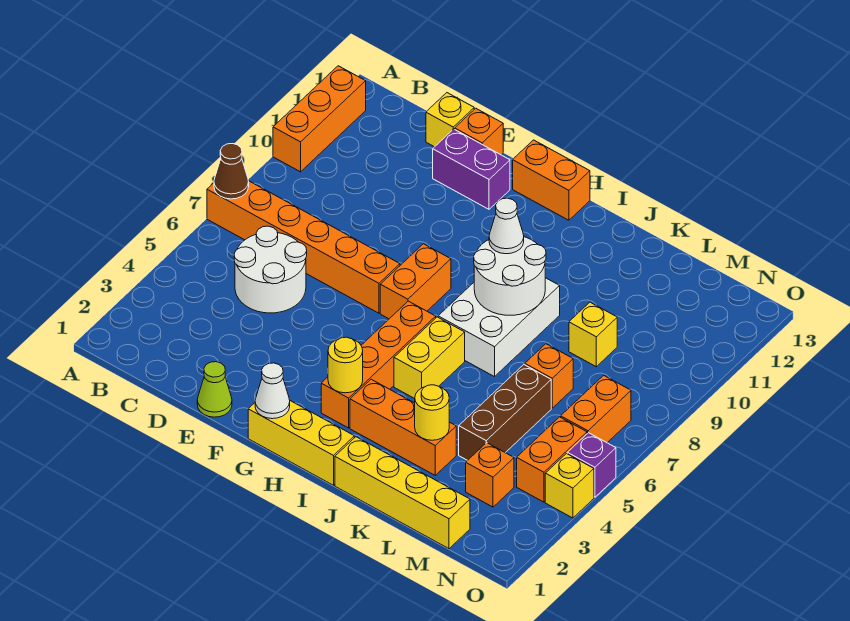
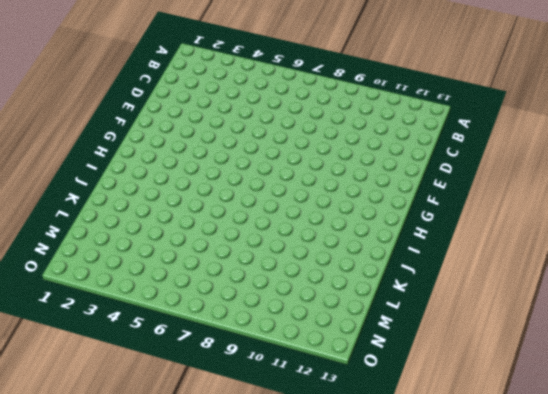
none -> orange brick A7:F7 level 1
none -> orange brick A10:A12 level 1
none -> white round brick C5:D6 level 1

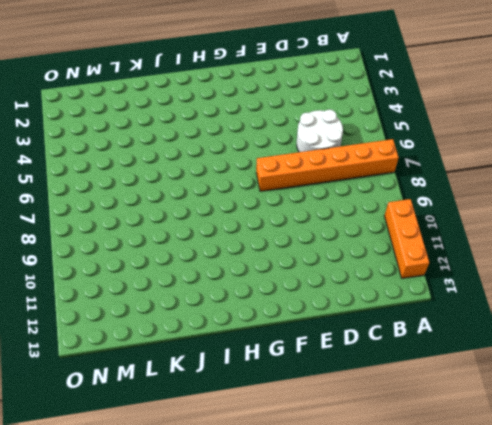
none -> yellow brick D13 level 1
none -> lime cone E1 level 1
none -> purple brick E12:F12 level 1

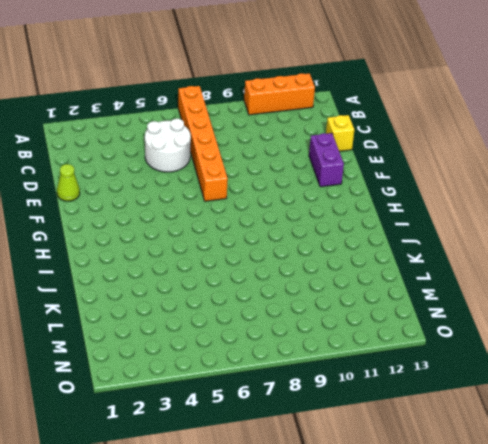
none -> orange brick E13 level 1
none -> yellow brick G1:I1 level 1
none -> orange brick G7:G8 level 1

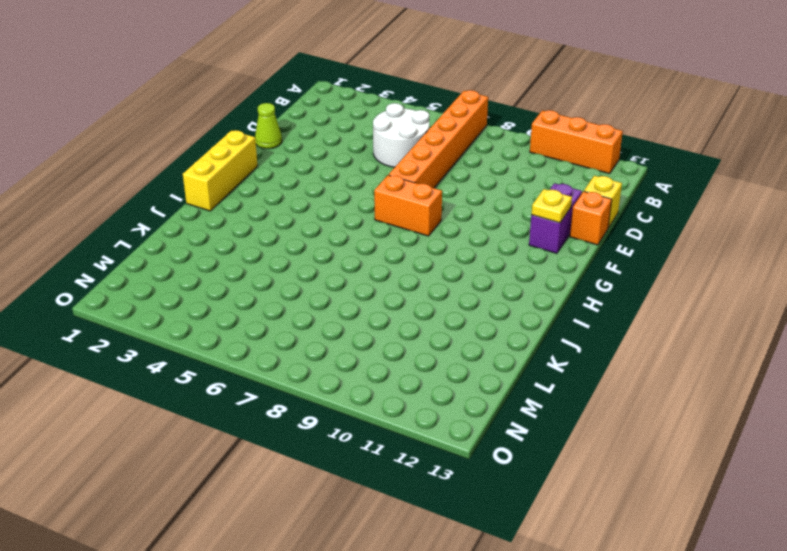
yellow plate F12 level 2 -> none
none -> orange brick G13:H13 level 1
none -> orange brick H3:H6 level 1
none -> orange brick I3:K3 level 1

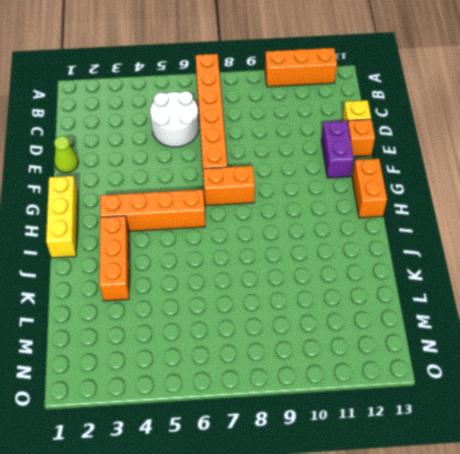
none -> yellow brick I5:I6 level 1
none -> white brick I7:J9 level 1
none -> yellow brick J1:M1 level 1

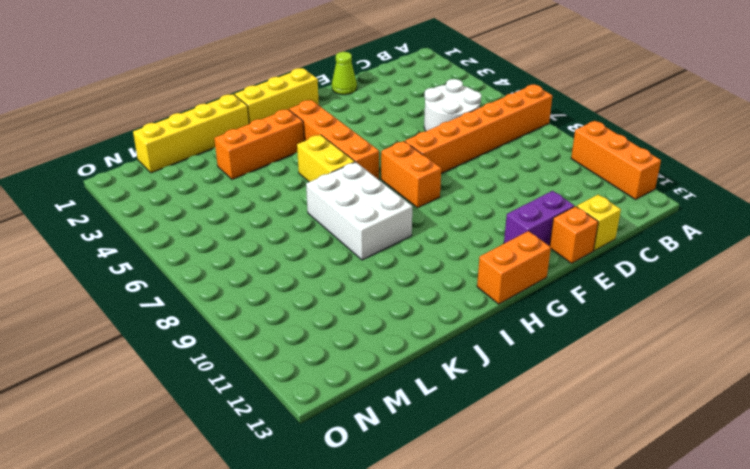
none -> brown brick L4:L6 level 1
none -> orange brick L7 level 1
none -> yellow brick L9 level 1

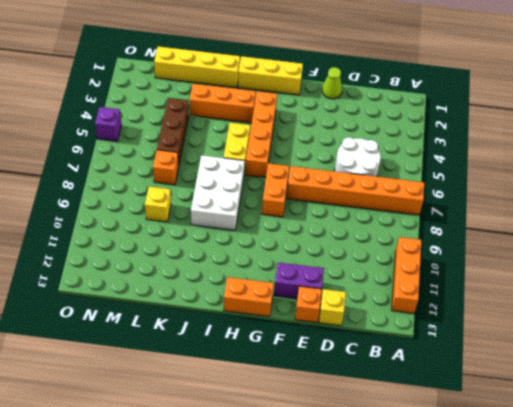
none -> orange brick M3 level 1
none -> orange brick N4:N5 level 1
none -> orange brick N6:N7 level 1

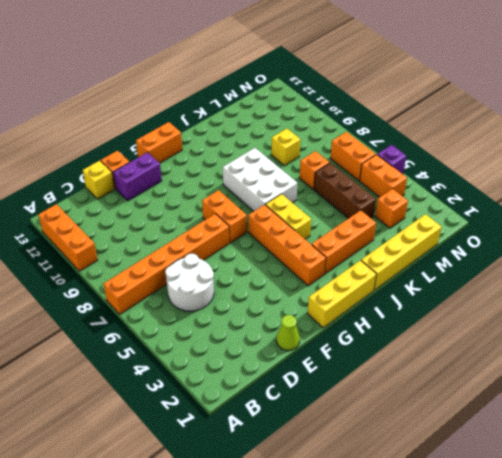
none -> yellow brick O4 level 1
none -> brown cone A7 level 2
none -> white cone G1 level 2

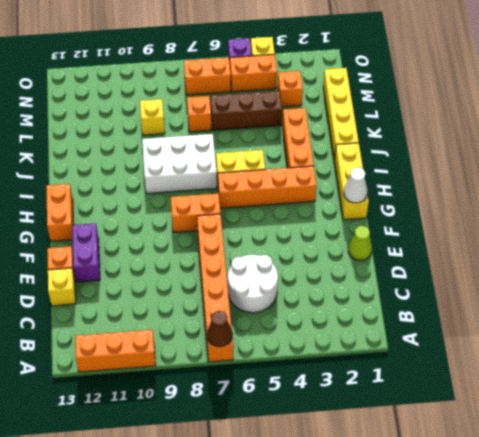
none -> yellow round brick H3 level 2
none -> white round brick I8:J9 level 2
none -> yellow round brick K3 level 2

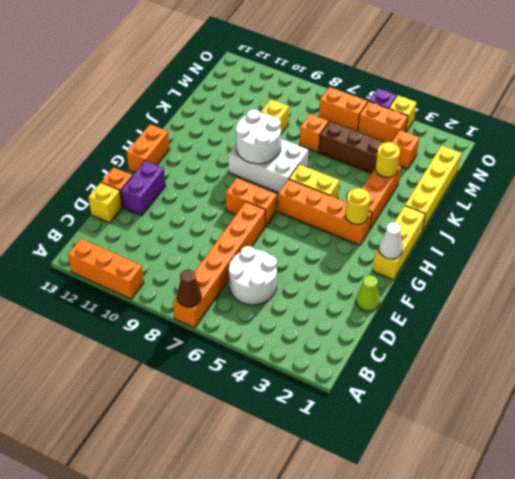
none -> white cone I9 level 3

